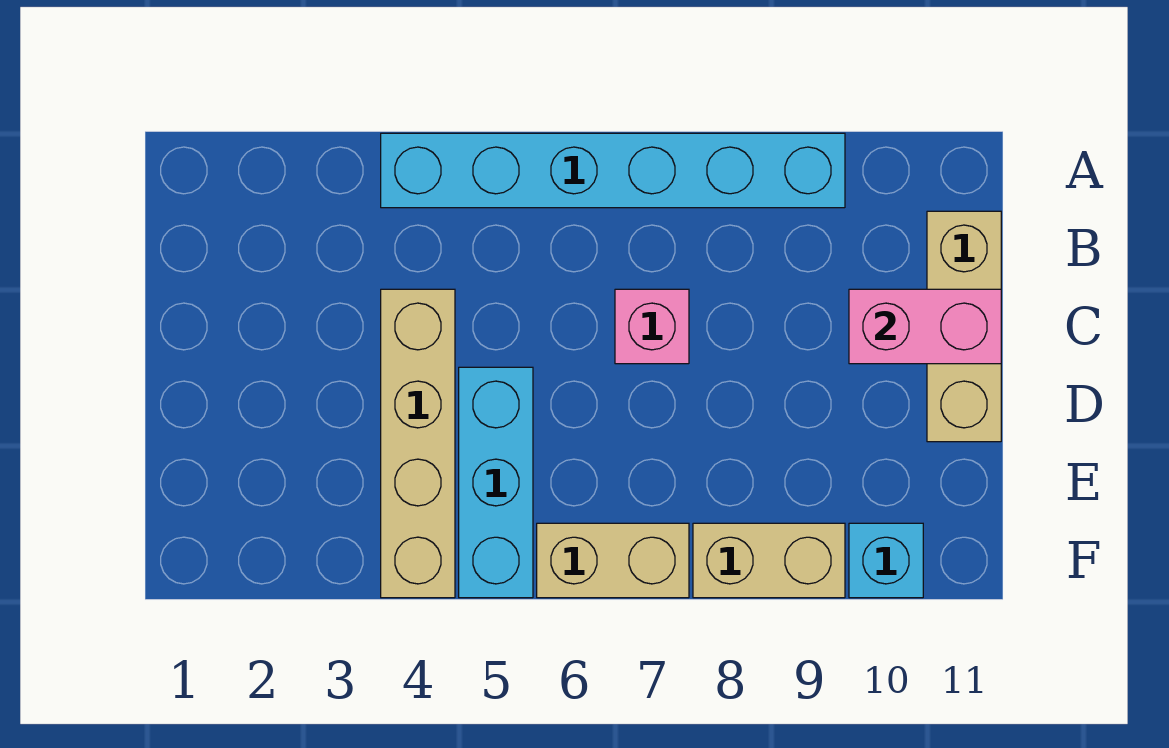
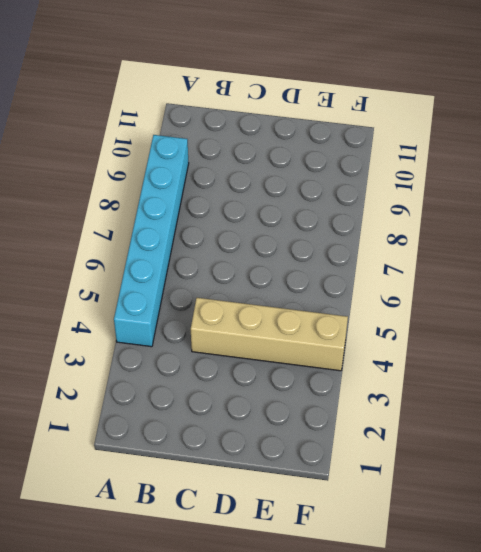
none -> tan brick B11:D11 level 1
none -> pink brick C7 level 1

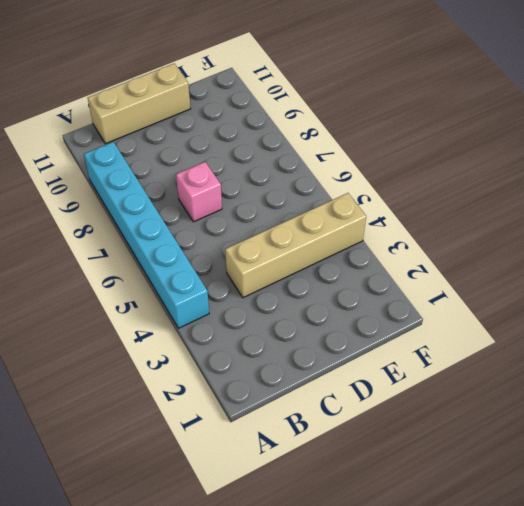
none -> cyan brick D5:F5 level 1
none -> tan brick F6:F7 level 1

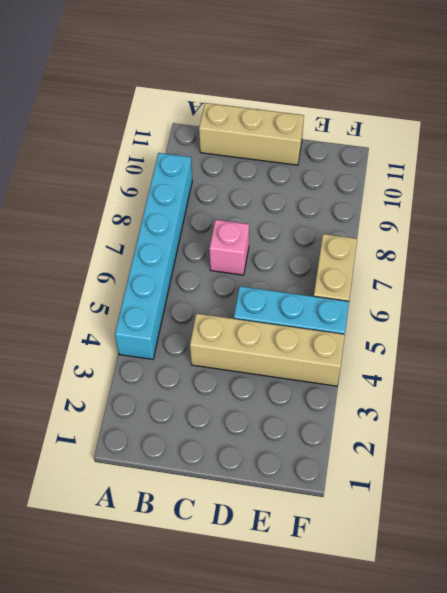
none -> tan brick F8:F9 level 1
none -> cyan brick F10 level 1

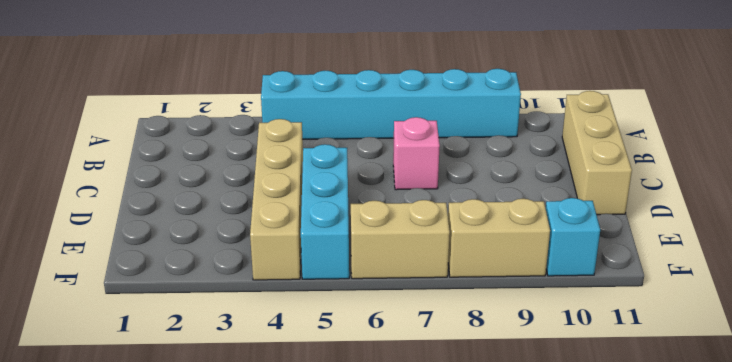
none -> pink brick C10:C11 level 2

